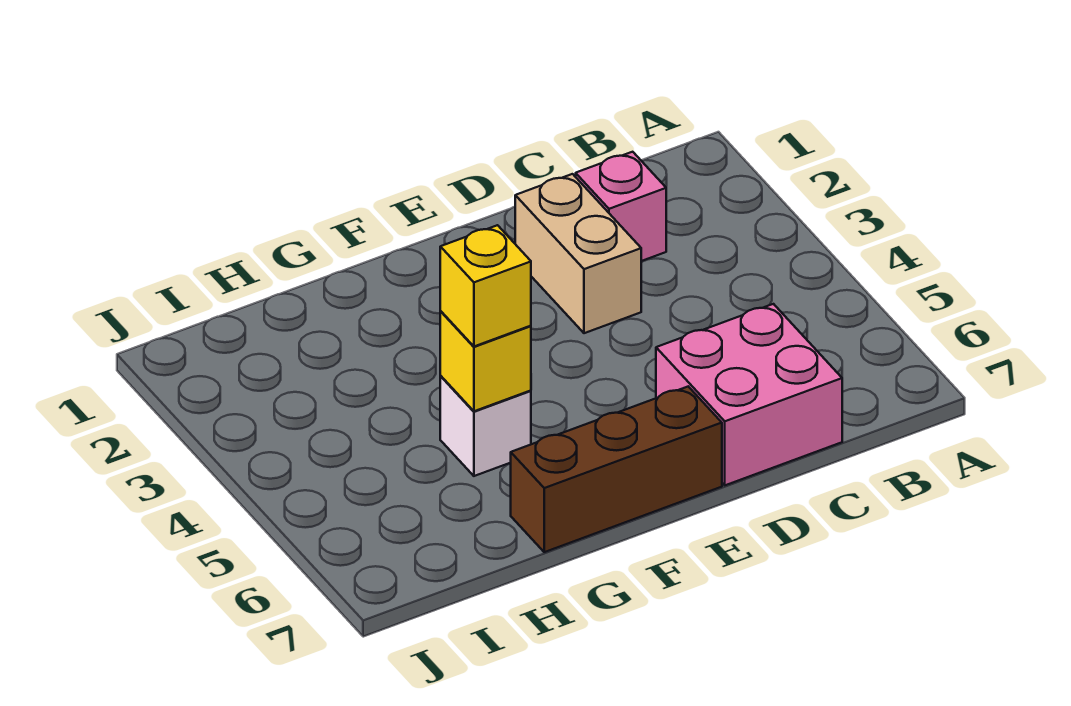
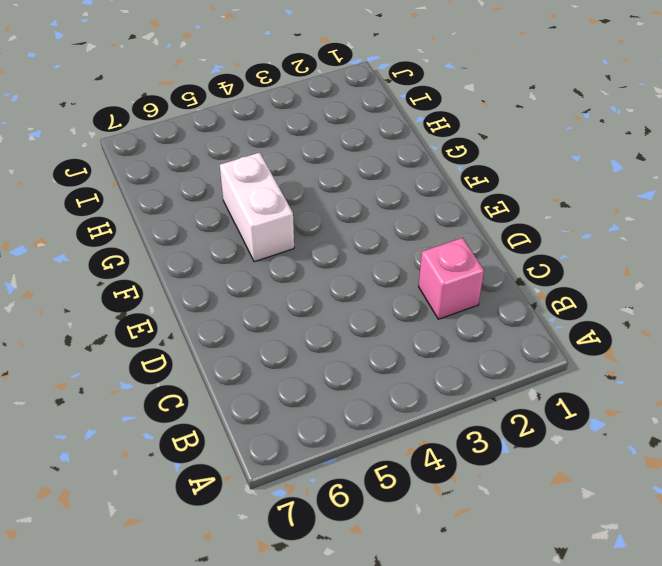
white brick F5:G5 level 1 -> white brick G5 level 1
none -> pink brick C6:D7 level 1
none -> tan brick D2:D3 level 1

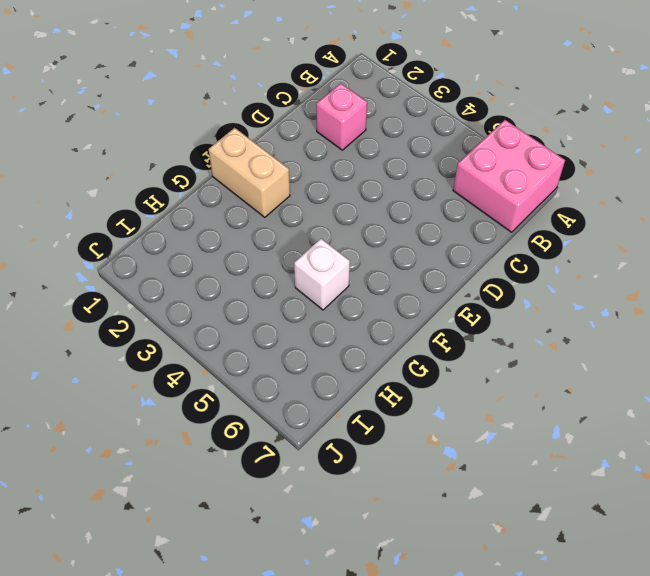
pink brick A6:B7 level 1 -> pink brick C6:D7 level 1
tan brick F1:F2 level 1 -> tan brick D2:D3 level 1
none -> brown brick E7:G7 level 1
none -> yellow brick G5 level 2

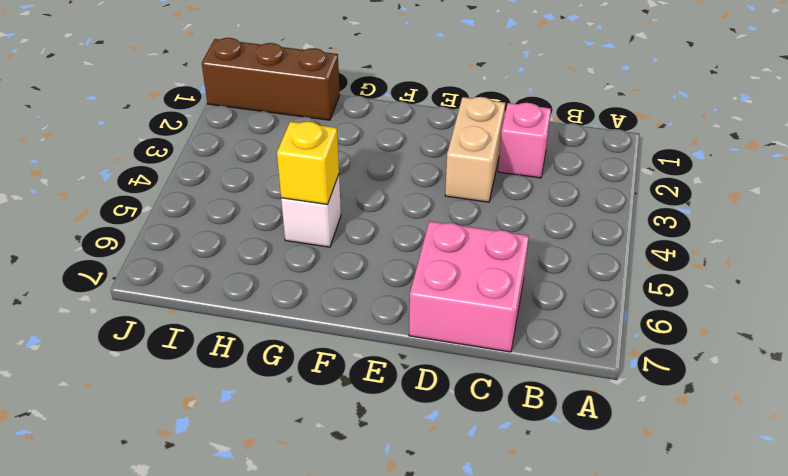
brown brick H1:J1 level 1 -> brown brick E7:G7 level 1
none -> yellow brick G5 level 3

